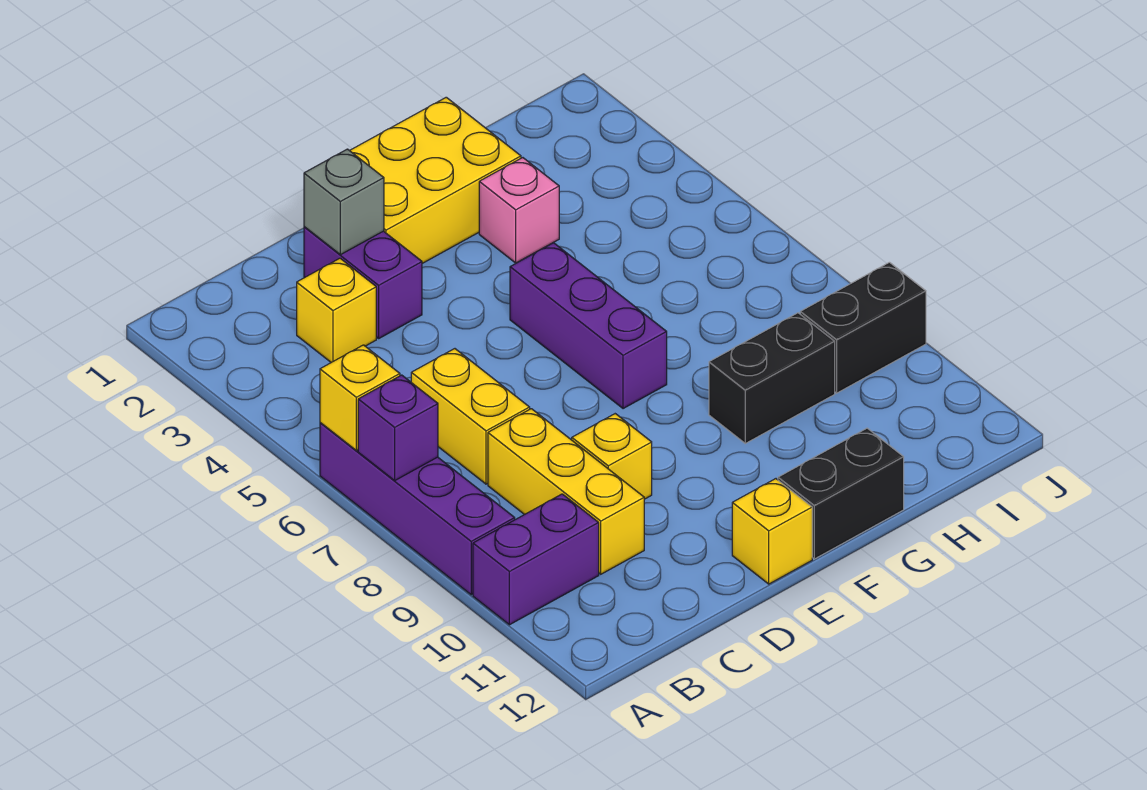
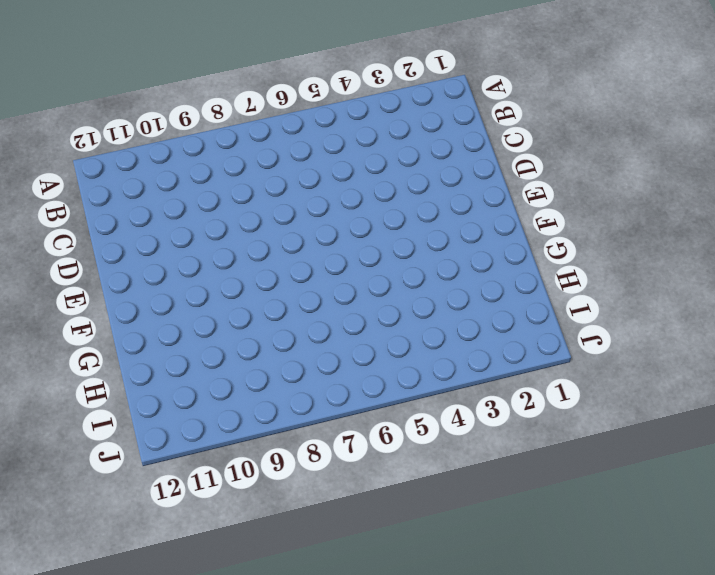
none -> purple brick A6:A9 level 1
none -> purple brick A10:B10 level 1
none -> yellow brick C3 level 1

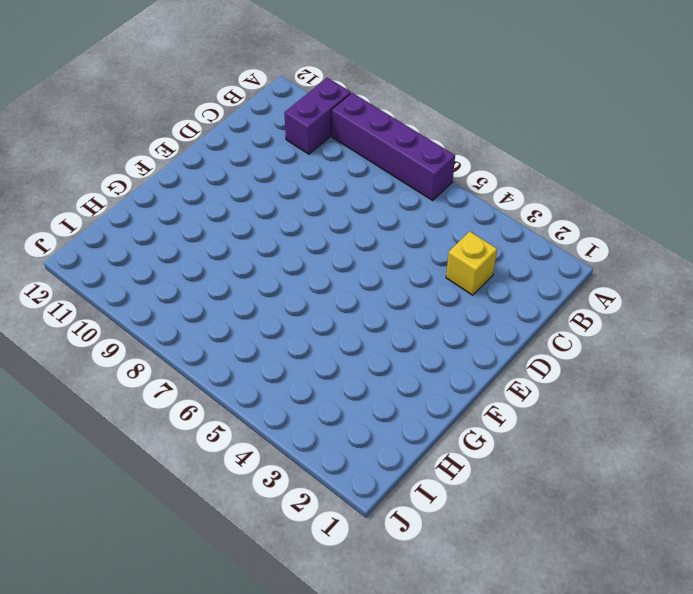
none -> yellow brick C6:C7 level 1
none -> yellow brick C8:C10 level 1
none -> purple brick D2:D3 level 1

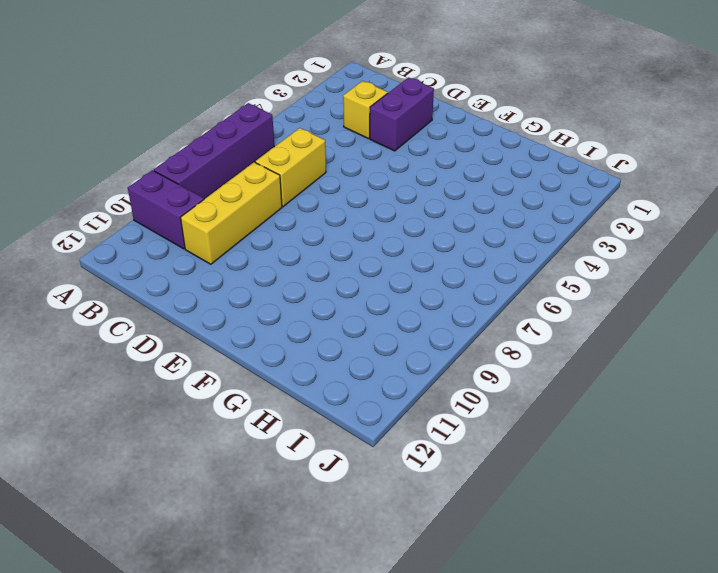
none -> yellow brick D9 level 1
none -> yellow brick E1:G2 level 1
none -> yellow brick E12 level 1

